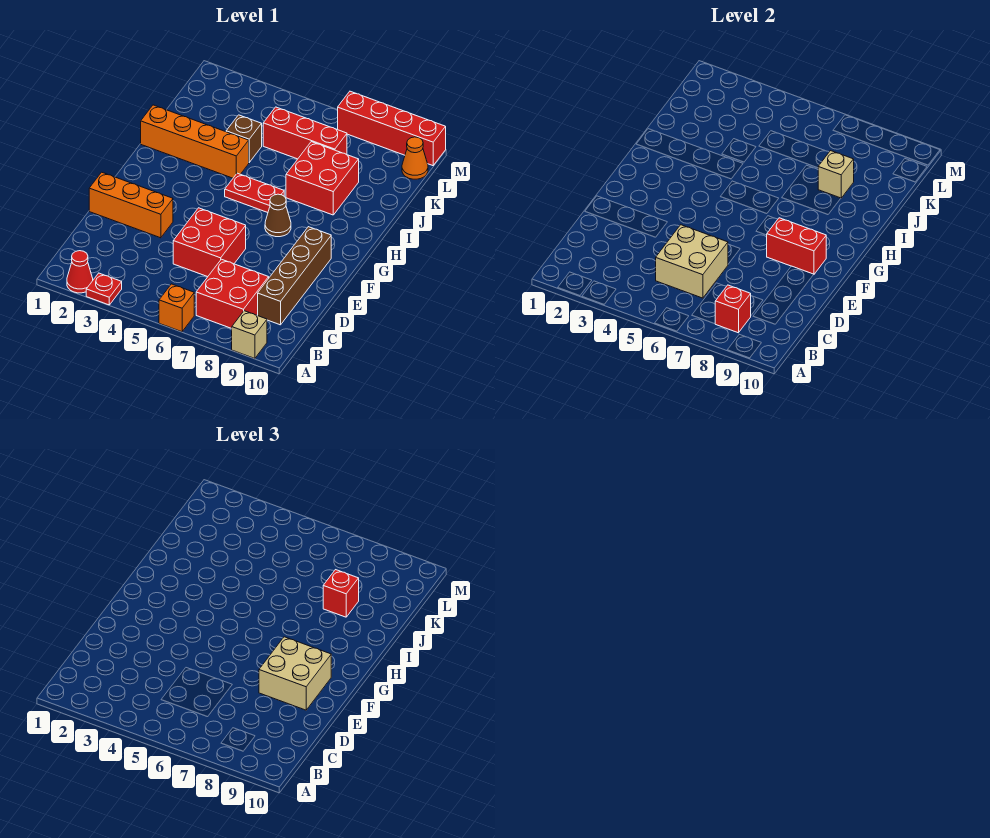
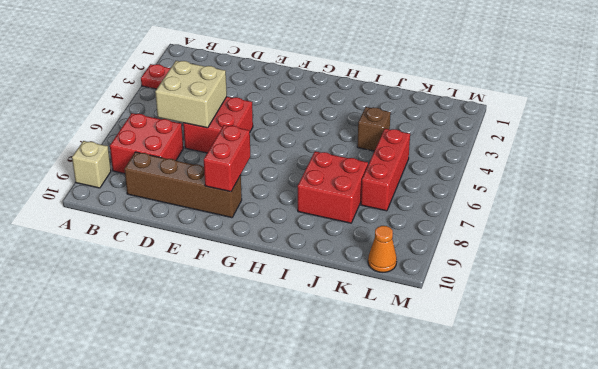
none -> red cone A2 level 1
none -> orange brick A6 level 1
none -> orange brick E1:E3 level 1

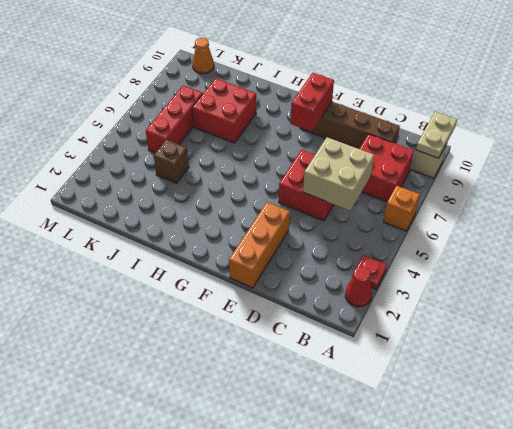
tan plate A9:A10 level 2 -> none
none -> brown cone G7 level 1
none -> red plate H5:H6 level 1
none -> orange brick I1:I4 level 1

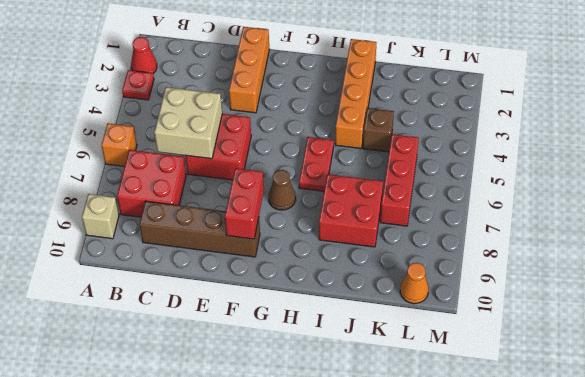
none -> red brick M7:M10 level 1
none -> red brick B8 level 2
none -> tan brick J8 level 2

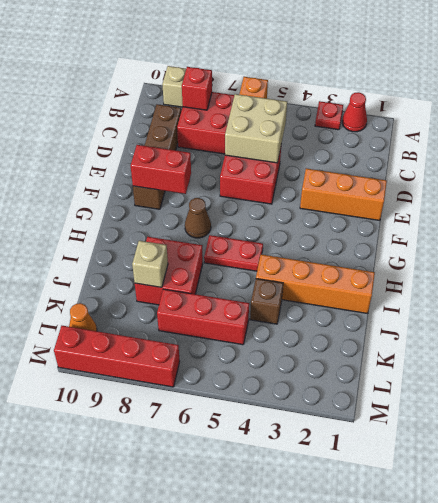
none -> tan brick E8:F9 level 3
none -> red brick J8 level 3

